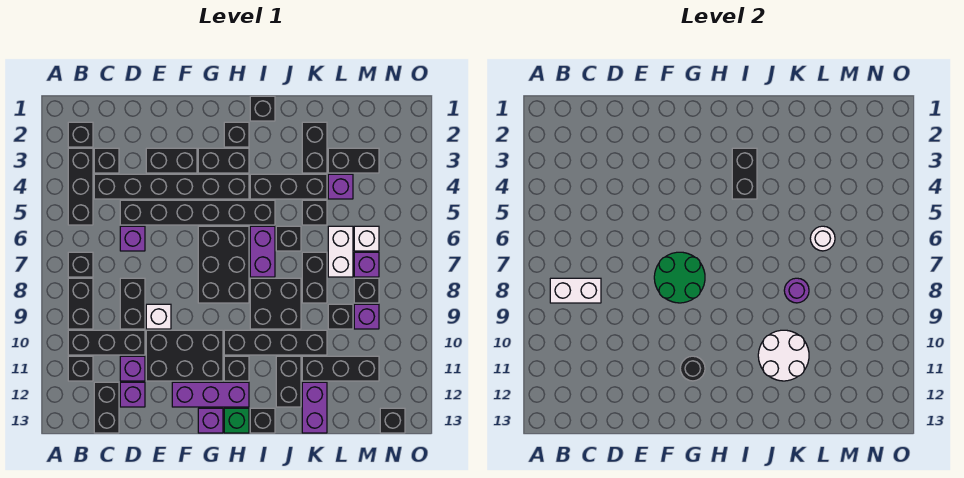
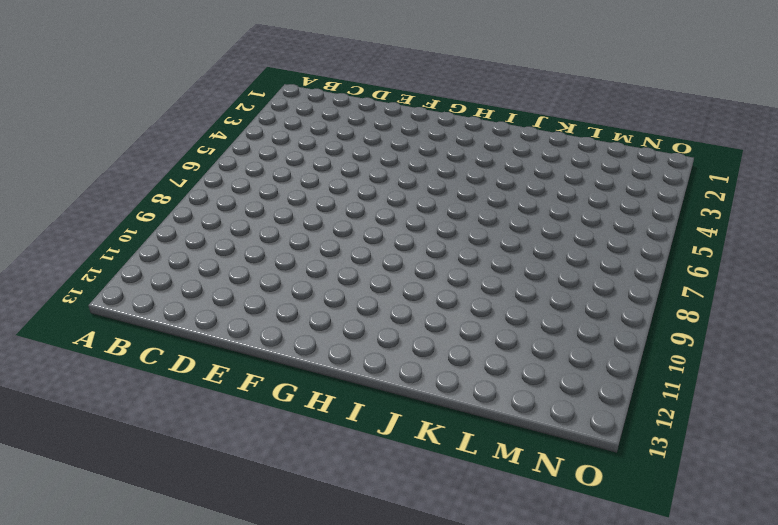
none -> black brick B2 level 1
none -> black brick B3:B5 level 1
none -> black brick B7 level 1
none -> black brick B8:B9 level 1

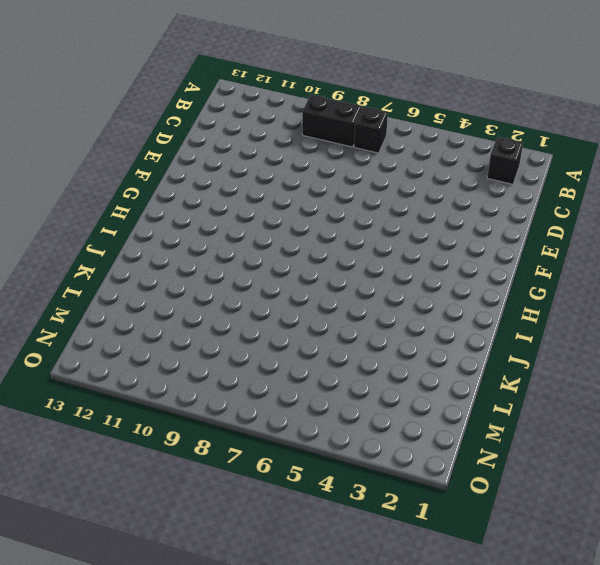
none -> black brick B3:B5 level 1
none -> black brick B10:D10 level 1
none -> black brick B11 level 1
none -> black brick C3 level 1

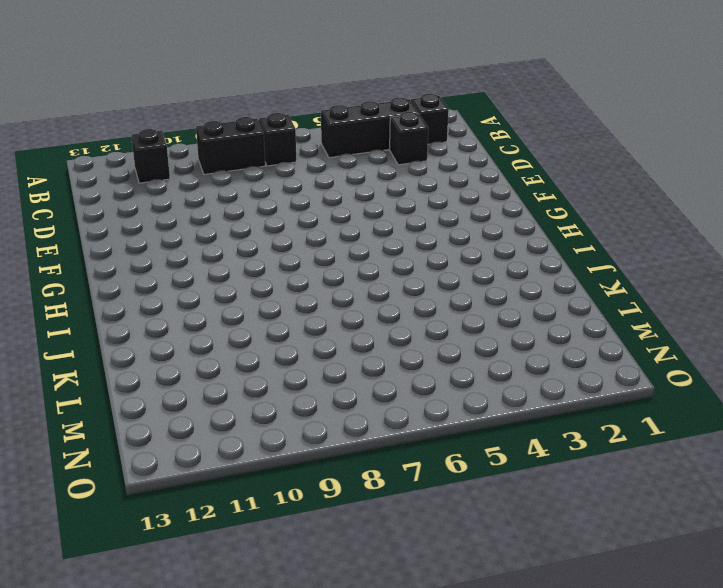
none -> black brick B10:D10 level 1
none -> black brick C4:H4 level 1
none -> black brick C12:C13 level 1
none -> black brick D5:I5 level 1

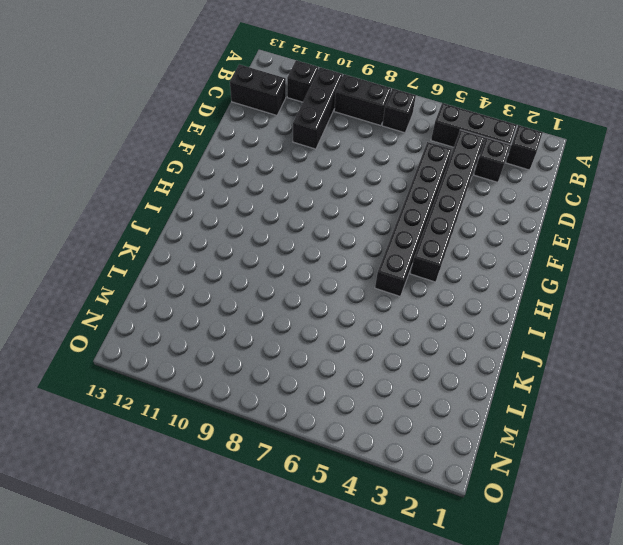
none -> purple brick D6 level 1
none -> black brick D8:D9 level 1
none -> purple brick D11 level 1
none -> purple brick D12 level 1

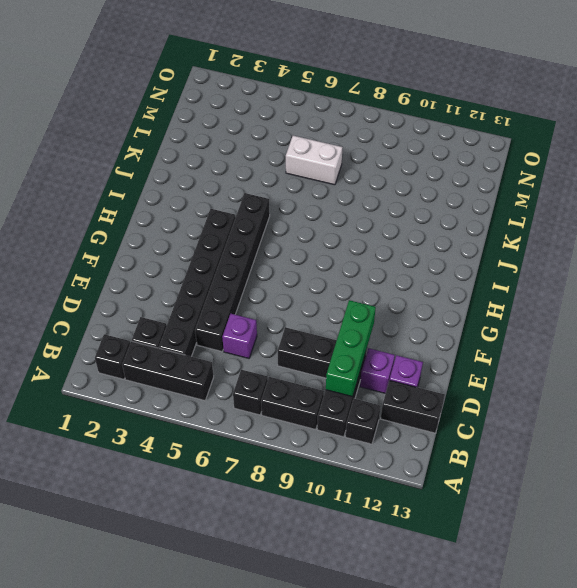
green brick C10:E10 level 2 -> none
none -> black brick E3:F3 level 1
none -> white brick E9 level 1
none -> black brick E10:G11 level 1
none -> purple brick F12:H12 level 1

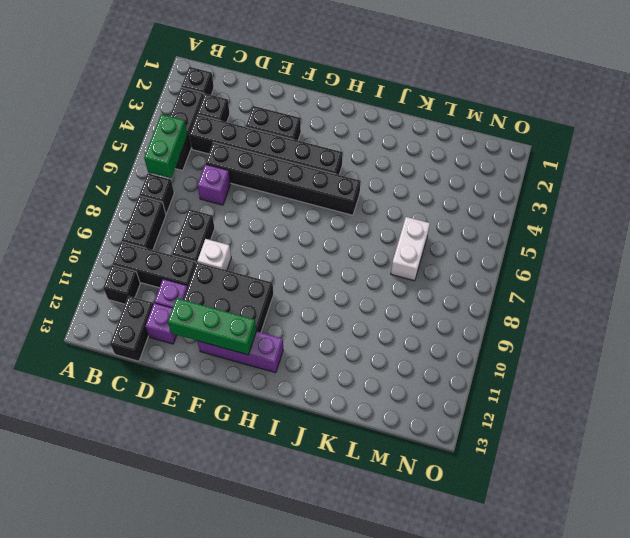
green brick B5:B6 level 2 -> none
green brick E12:G12 level 2 -> none
none -> black brick G3:H3 level 1
none -> black brick G6:H8 level 1
none -> purple brick G13 level 1
none -> black brick H2 level 1

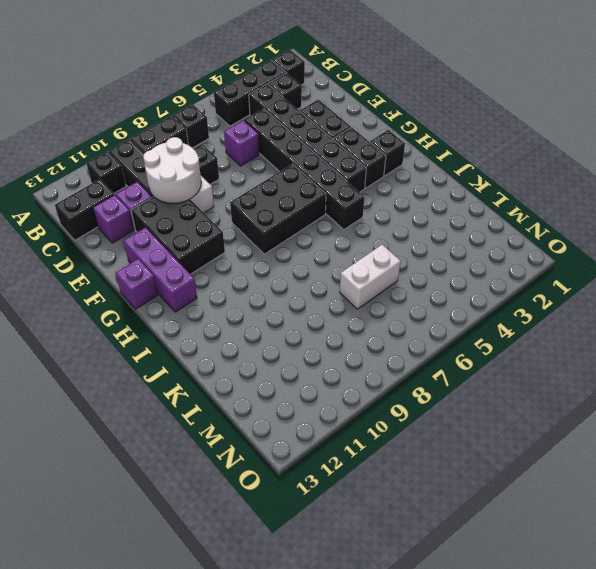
white round brick D9:E10 level 2 -> white round brick J10:K11 level 2
none -> black brick H10:K10 level 1
none -> black brick H11 level 1
none -> green brick H13 level 1
none -> black brick I1 level 1

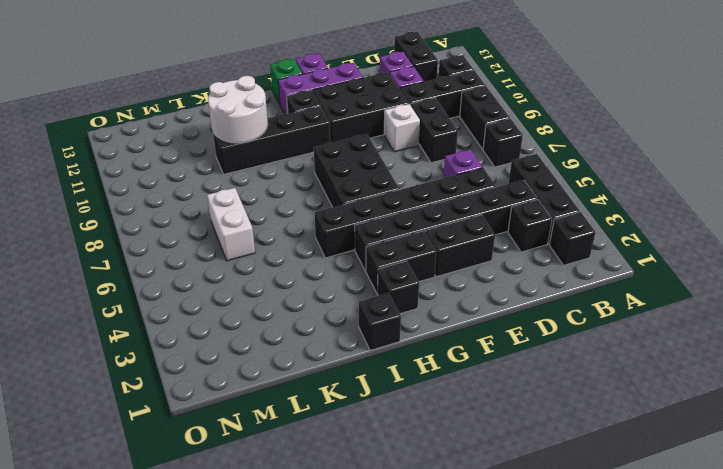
none -> black brick I4:K4 level 1
none -> purple brick I6:I7 level 1
none -> black brick I8:J9 level 1
none -> black brick I13 level 1

